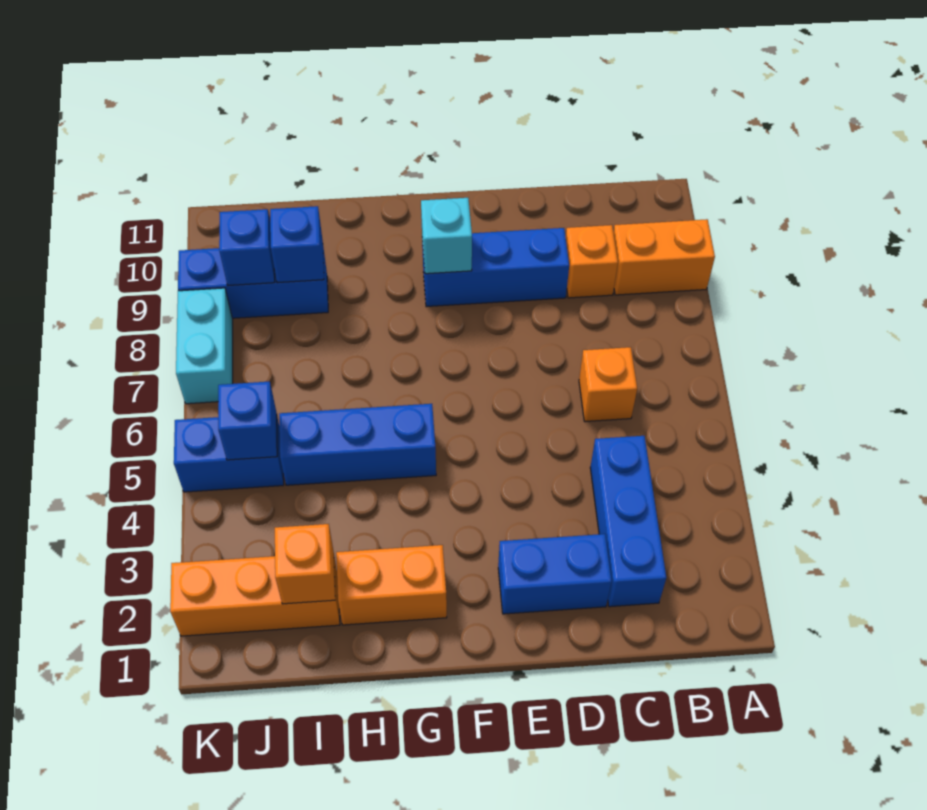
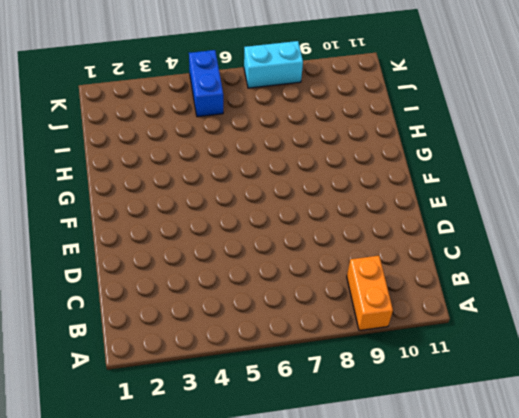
none -> blue brick C2:C4 level 1
none -> orange brick C6 level 1
none -> orange brick C9 level 1

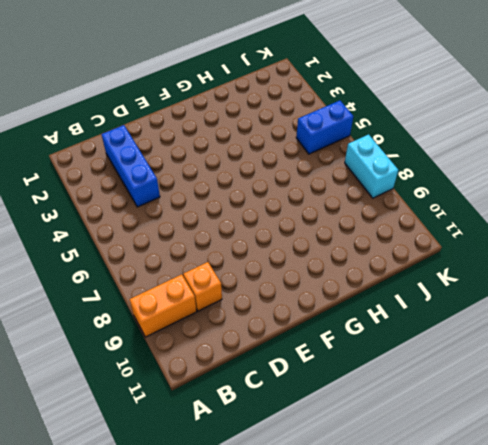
none -> orange brick C6 level 1
none -> blue brick D2:E2 level 1
none -> blue brick D9:F9 level 1

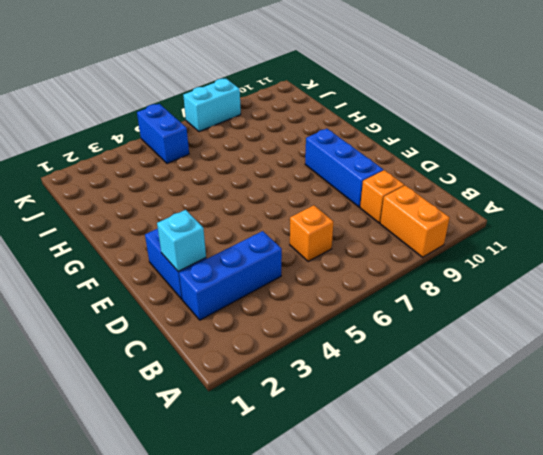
cyan brick D2 level 2 -> cyan brick F9 level 2
none -> orange brick G2:H2 level 1
none -> blue brick G5:I5 level 1
none -> orange brick I2:K2 level 1

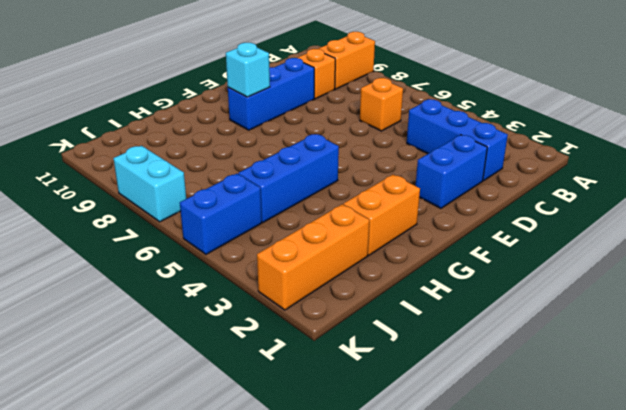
none -> blue brick I9:K9 level 1
none -> orange brick I2 level 2
none -> blue brick I9 level 2

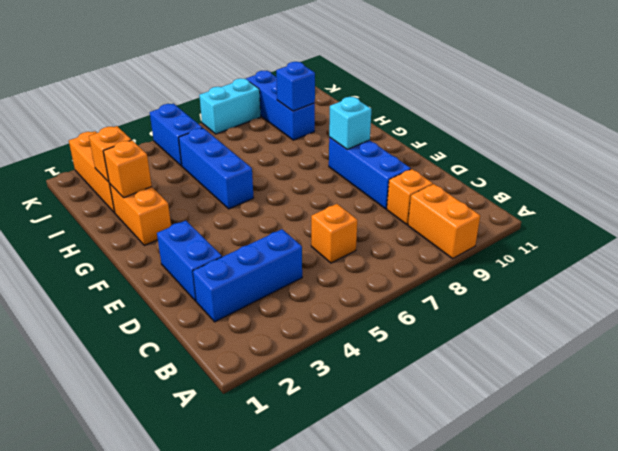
orange brick H2 level 2 -> none
none -> blue brick J5 level 2
none -> blue brick J9 level 2

